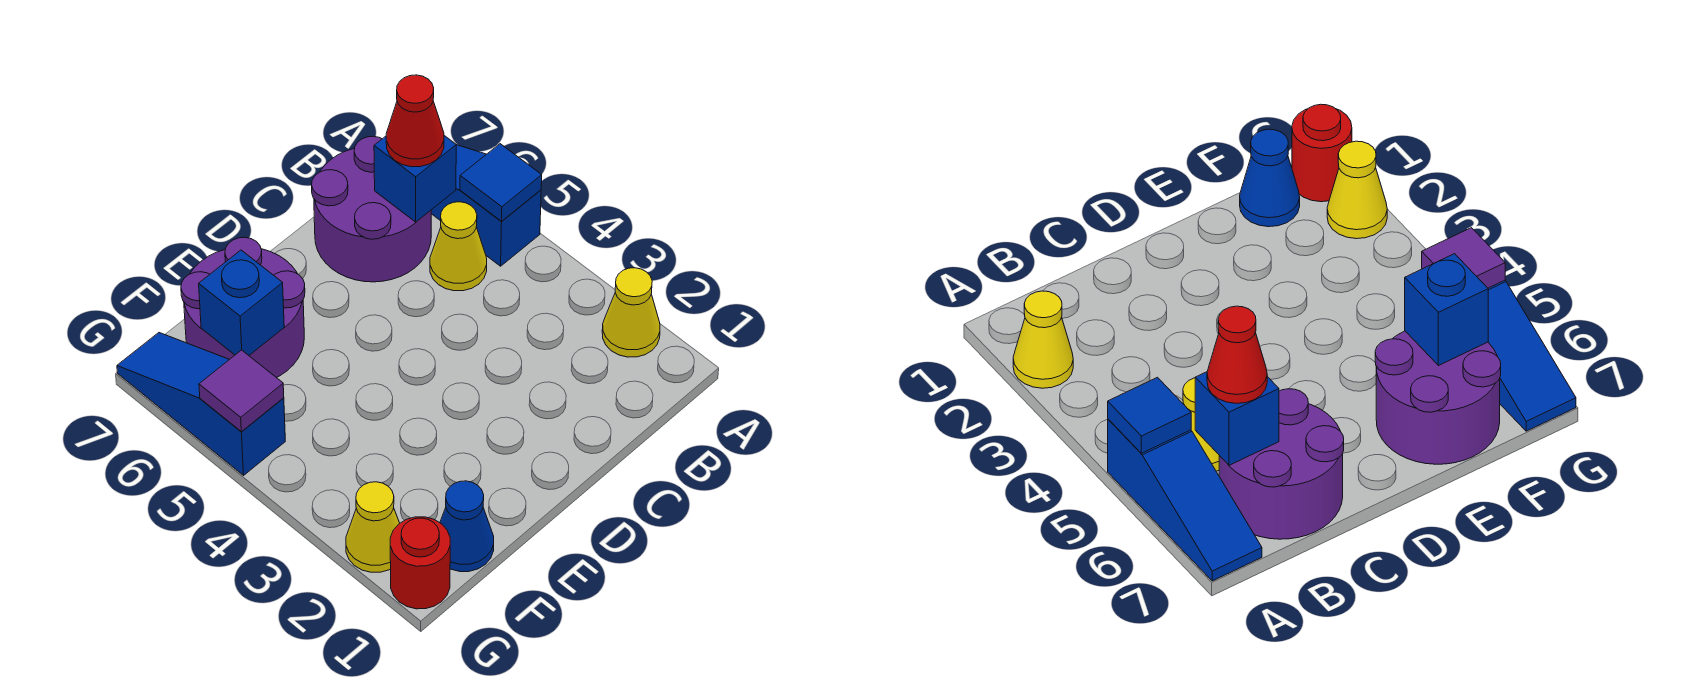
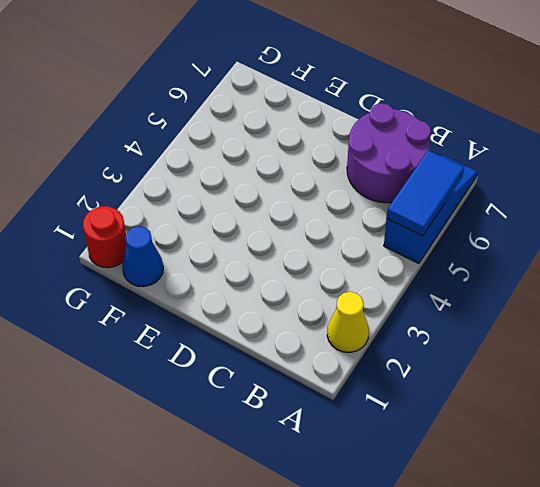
blue tile A5:A6 level 2 -> blue tile A5 level 2
none -> yellow cone B5 level 1
none -> purple round brick E6:F7 level 1
none -> yellow cone G2 level 1

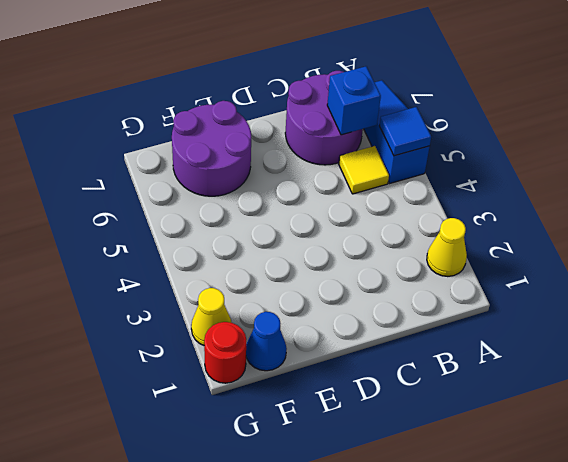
yellow tile B5 level 1 -> yellow cone B5 level 1
none -> blue slope G5:G7 level 1 top 5
none -> blue brick F6 level 2
none -> purple tile G5 level 2

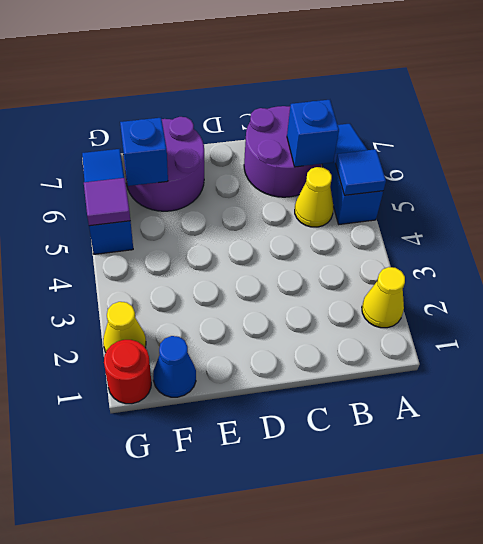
none -> red cone B6 level 3

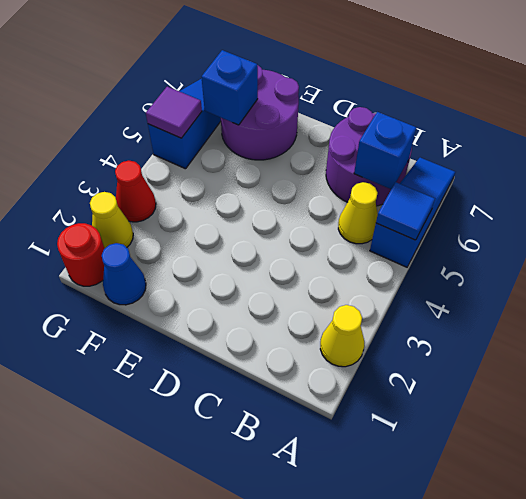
red cone G3 level 1 -> red cone B6 level 3

